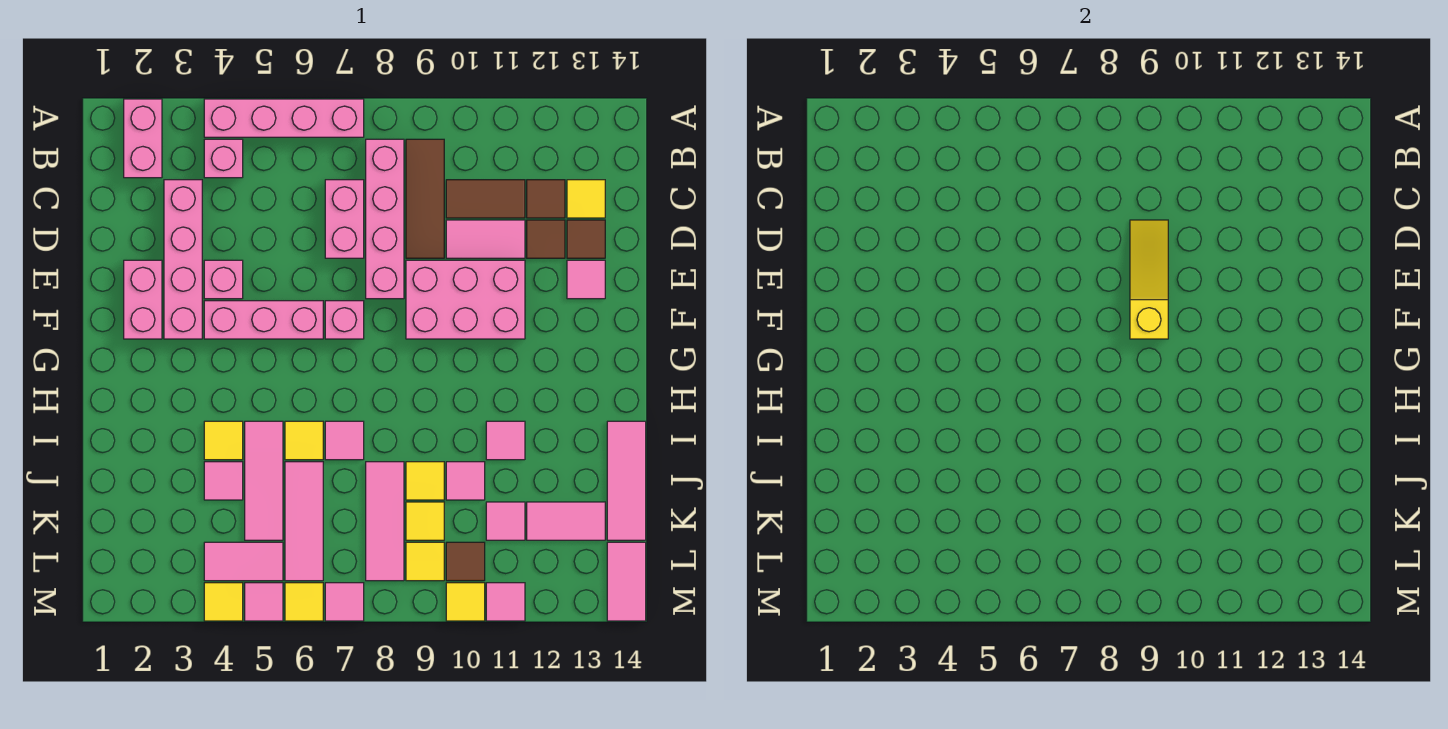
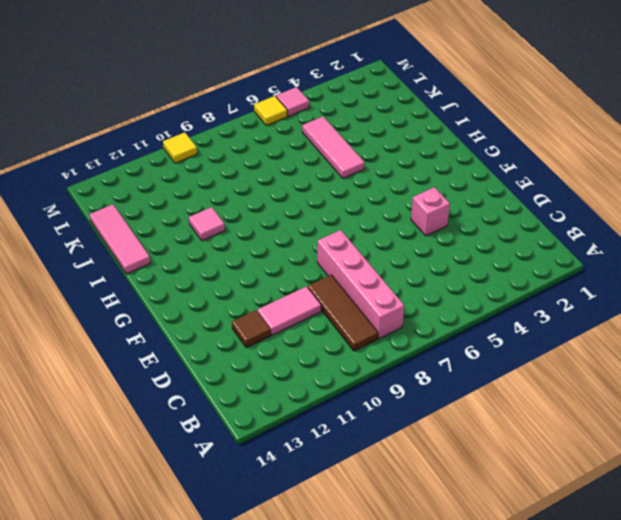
none -> pink brick A2:B2 level 1
none -> pink brick A4:A7 level 1
none -> pink brick B4 level 1
none -> pink brick C3:F3 level 1

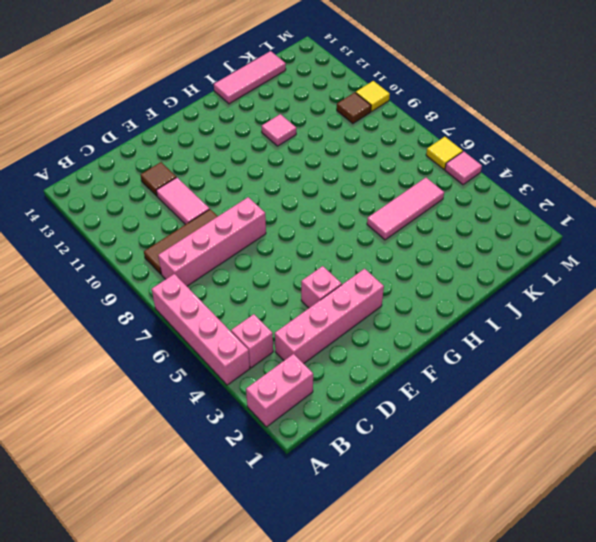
none -> pink brick C7:D7 level 1
none -> brown tile C10:C11 level 1
none -> brown tile C12 level 1
none -> yellow tile C13 level 1

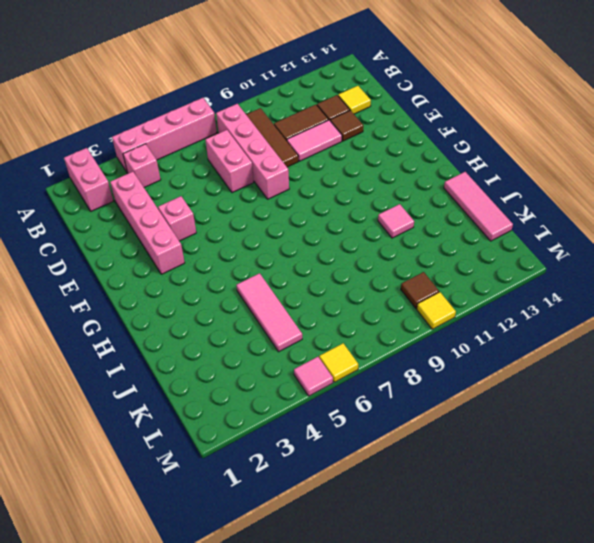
none -> brown tile D13 level 1
none -> pink brick E2:F2 level 1
none -> pink brick E9:F11 level 1
none -> pink tile E13 level 1

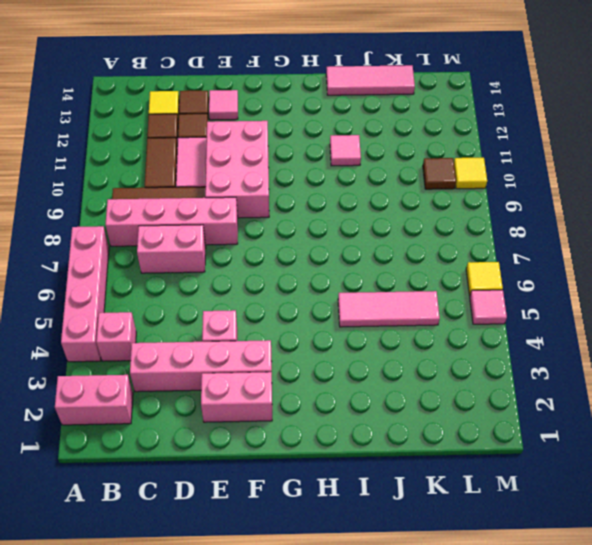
none -> pink brick F4:F6 level 1
none -> pink brick F7 level 1
none -> yellow tile I4 level 1
none -> yellow tile I6 level 1

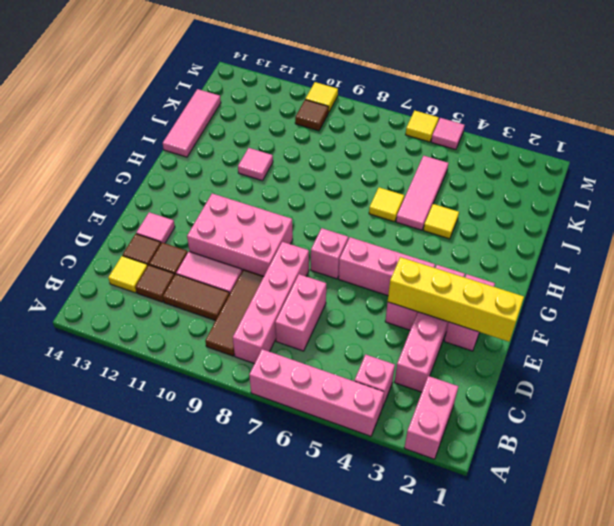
yellow brick E1:E4 level 2 -> none
none -> pink tile I7 level 1
none -> pink tile J4 level 1
none -> pink tile J6:L6 level 1
none -> pink tile J8:L8 level 1

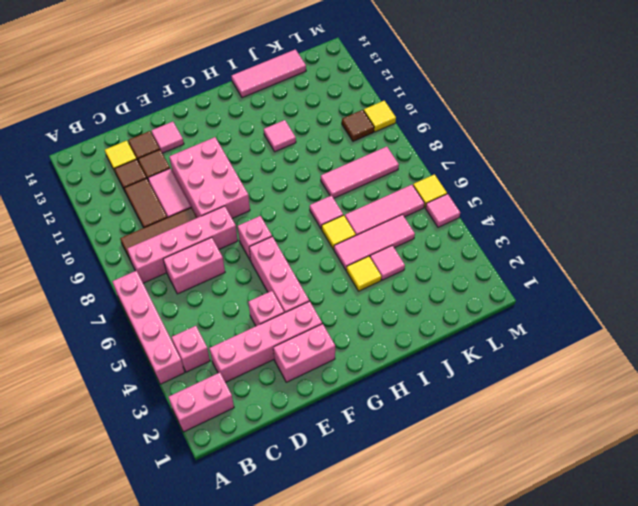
none -> yellow tile J9 level 1
none -> pink tile J10 level 1
none -> yellow tile K9 level 1
none -> pink tile K11 level 1

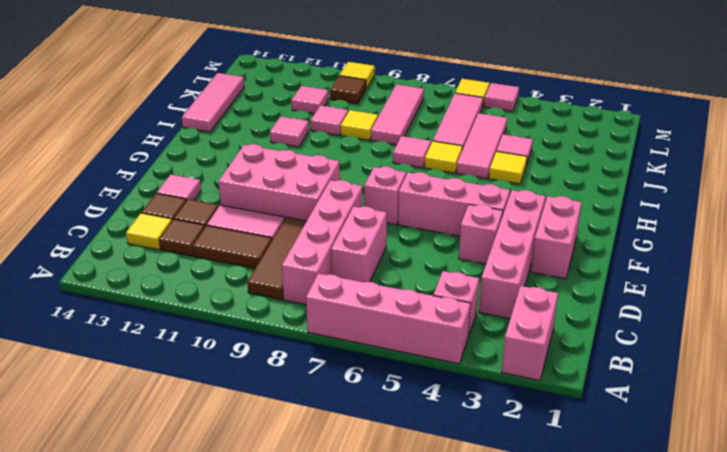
none -> yellow tile K9 level 1
none -> pink tile K12:K13 level 1
none -> pink tile L4:L5 level 1
none -> yellow tile L9 level 1

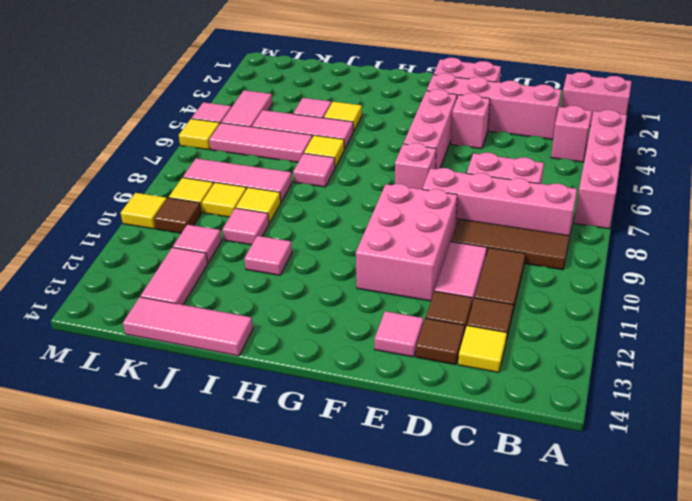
none -> pink tile L14:M14 level 1
none -> yellow tile M4 level 1
none -> pink tile M7 level 1
none -> pink tile M11 level 1

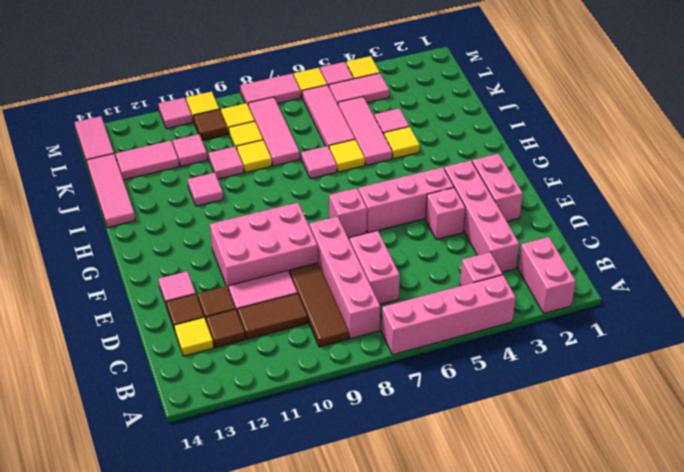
pink tile M7:M8 level 1 -> pink tile M7 level 1
none -> yellow slope D9:F9 level 2 top F

